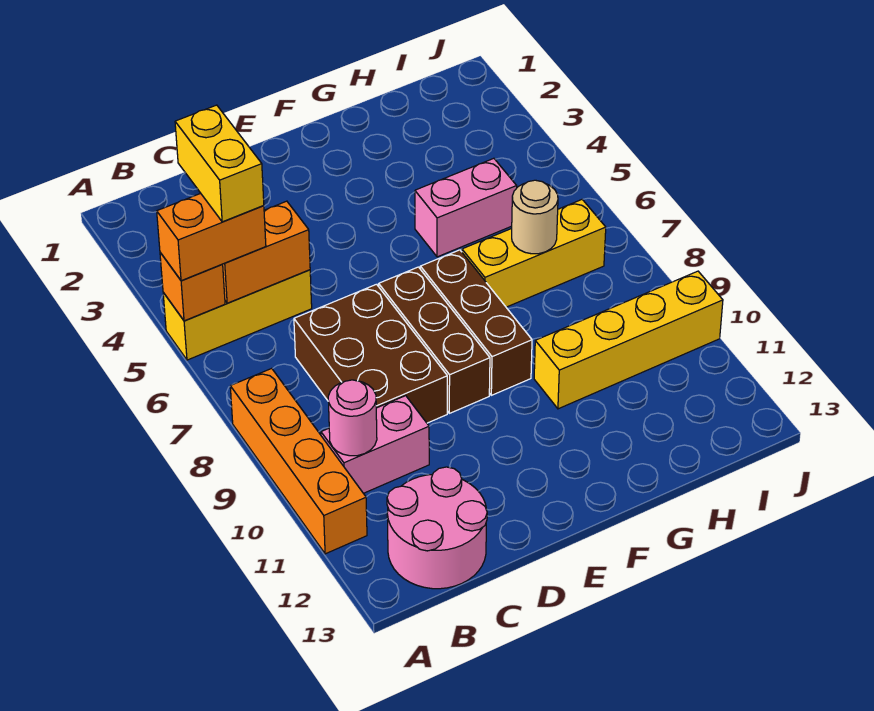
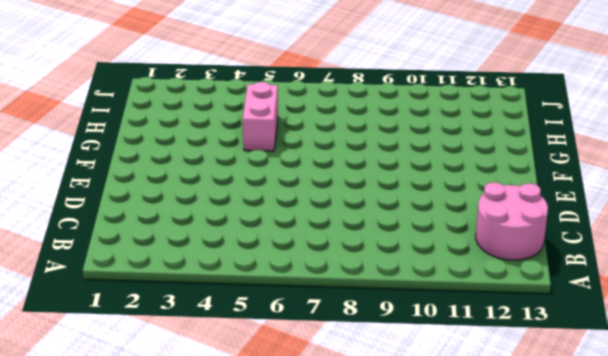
none -> yellow brick A5:C5 level 1
none -> orange brick A8:A11 level 1
none -> pink brick B10:C10 level 1

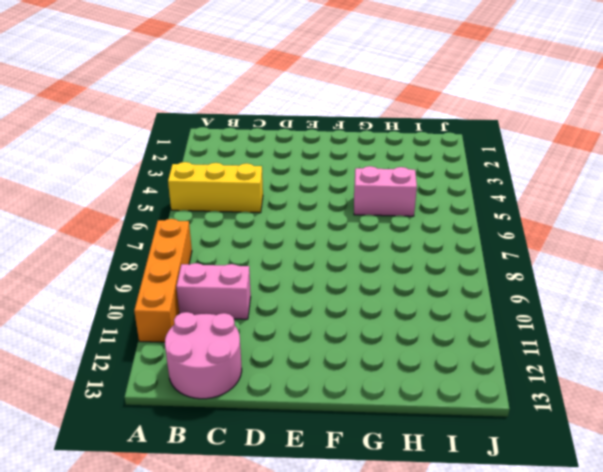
none -> brown brick C7:D9 level 1
none -> brown brick E7:E9 level 1
none -> brown brick F7:F9 level 1

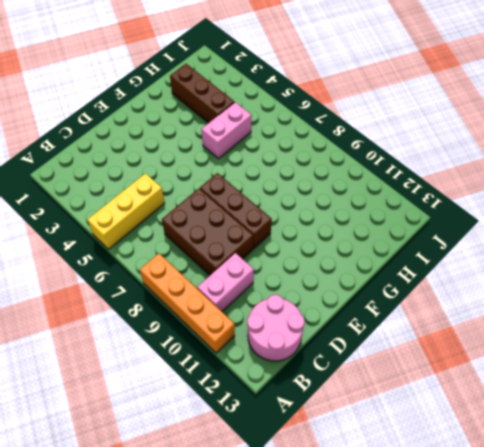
brown brick H2:H4 level 1 -> brown brick F7:F9 level 1
none -> yellow brick G7:I7 level 1
none -> yellow brick G10:J10 level 1
none -> orange brick A5 level 2

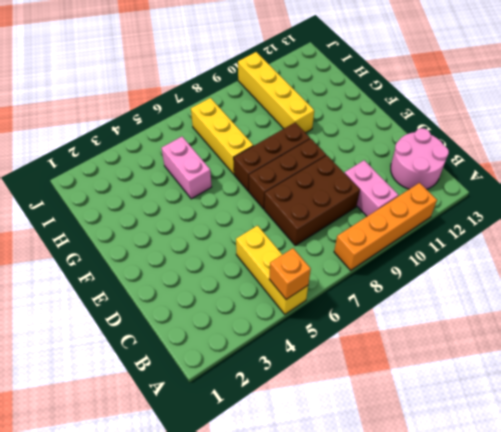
none -> orange brick B5:C5 level 2
none -> pink round brick B10 level 2
none -> tan round brick H7 level 2

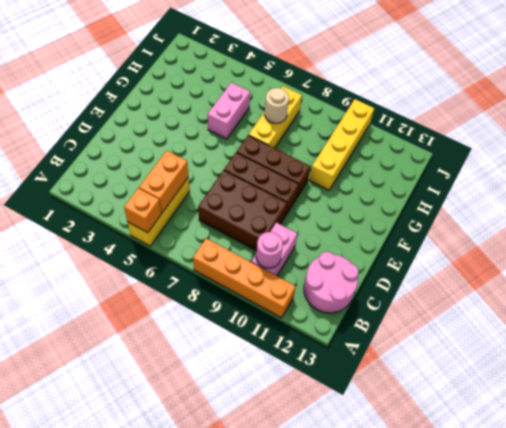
none -> orange brick A5:B5 level 3
none -> yellow brick B4:B5 level 4

